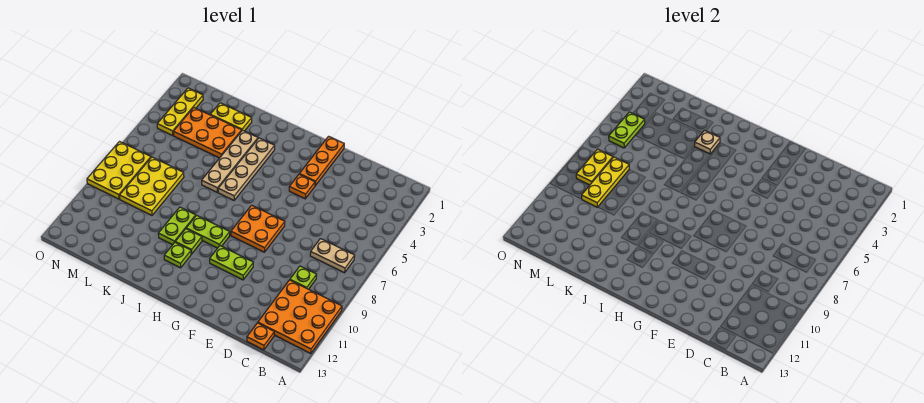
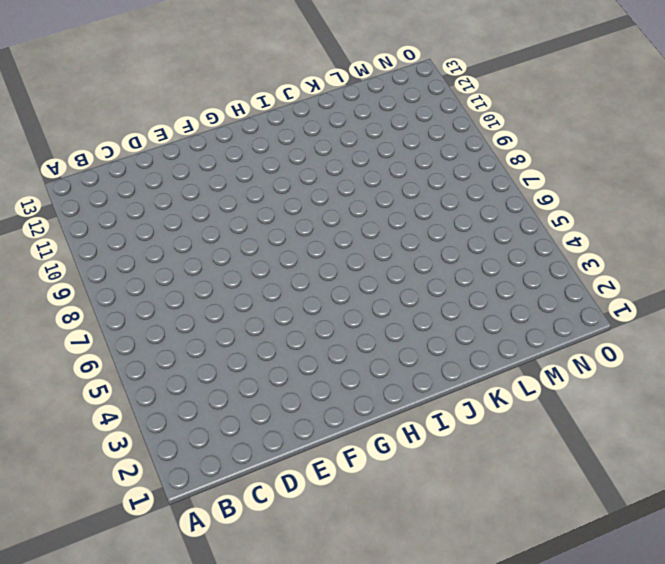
none -> orange plate A10:C12 level 1
none -> tan plate B7:C7 level 1
none -> lime plate C9 level 1

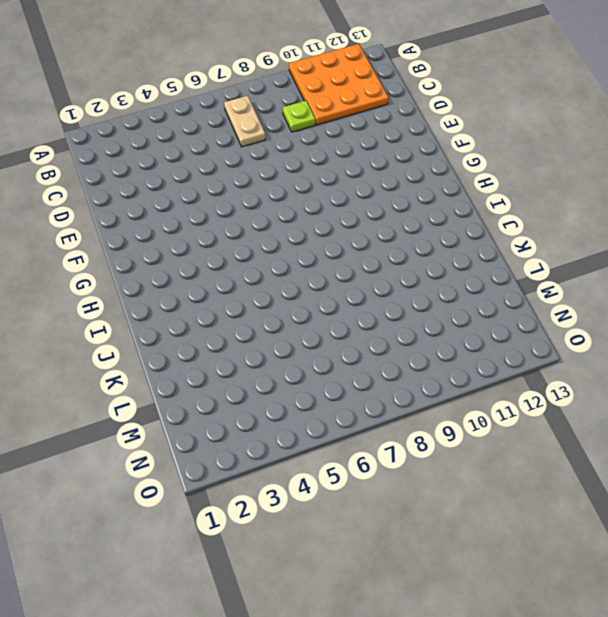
none -> orange plate C13 level 1
none -> orange plate F1:F3 level 1
none -> orange plate F4 level 1

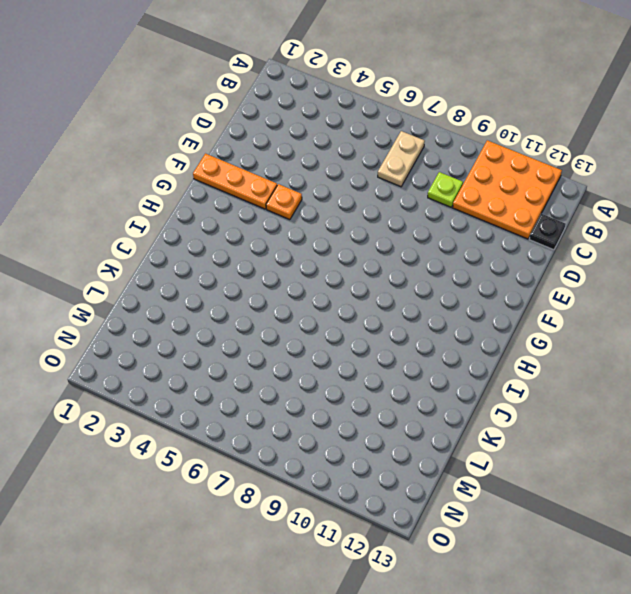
black plate C13 level 1 -> orange plate C13 level 1
none -> orange plate F7:G8 level 1
none -> lime plate F10:G10 level 1
none -> lime plate H9:I9 level 1

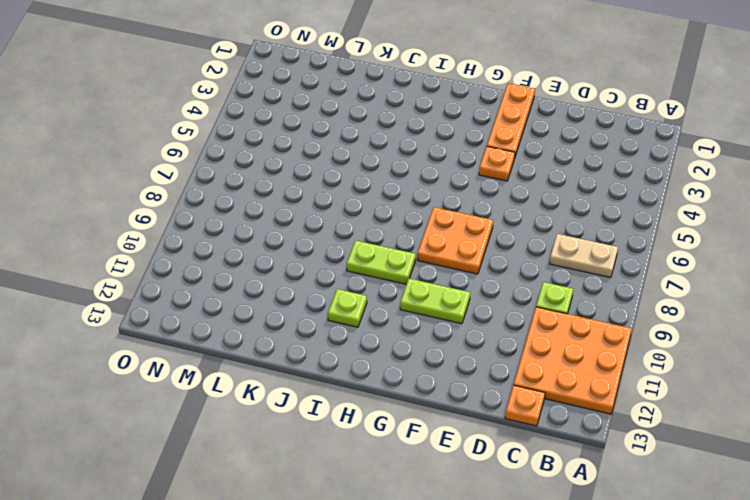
none -> tan plate I3:I6 level 1
none -> lime plate I10 level 1
none -> tan plate J3:J6 level 1

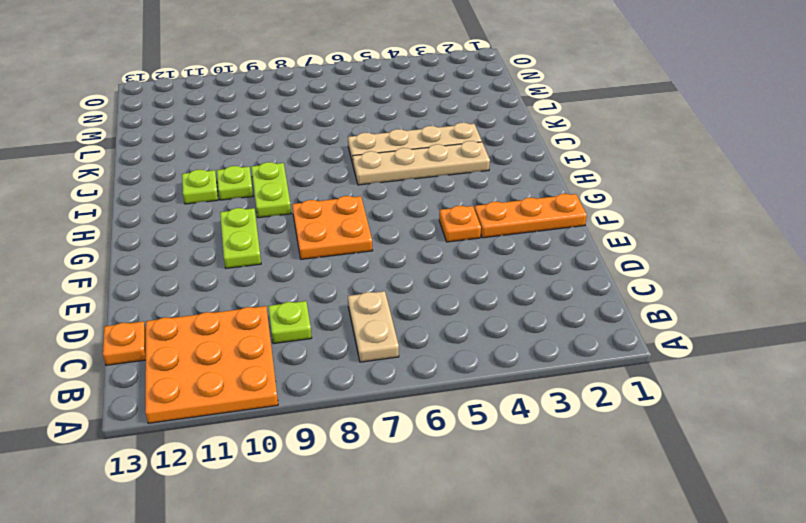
none -> lime plate J9:J10 level 1
none -> yellow plate K2:L2 level 1
none -> orange plate K3:M4 level 1

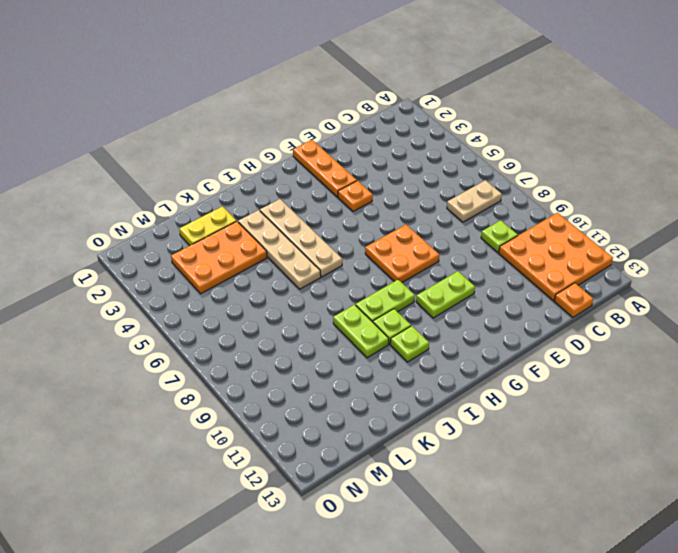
none -> yellow plate L7:M9 level 1
none -> yellow plate N2:N4 level 1
none -> yellow plate N7:O9 level 1

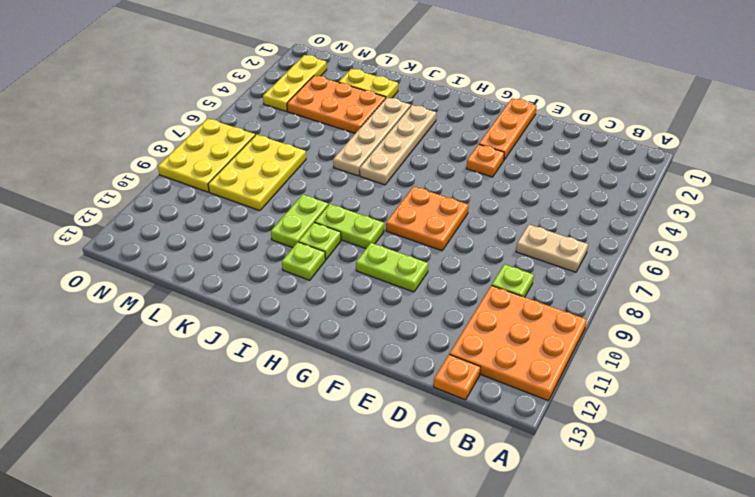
none -> tan plate J3 level 2
none -> yellow plate M7:M9 level 2
none -> lime plate N4:N5 level 2

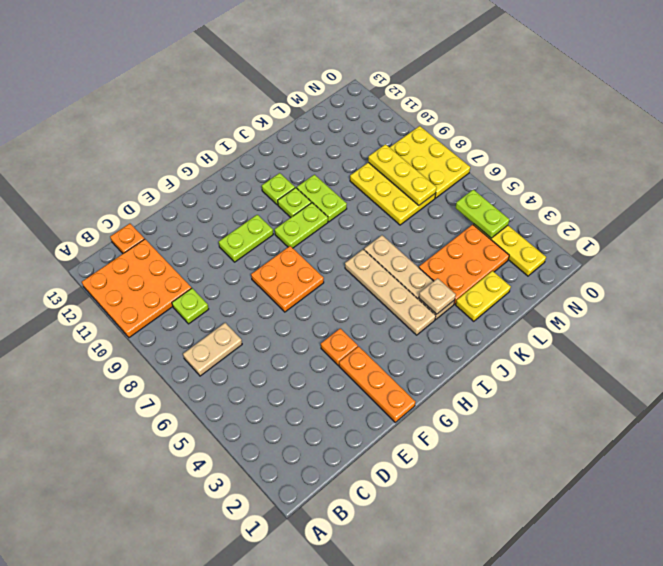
none -> yellow plate N7:N8 level 2

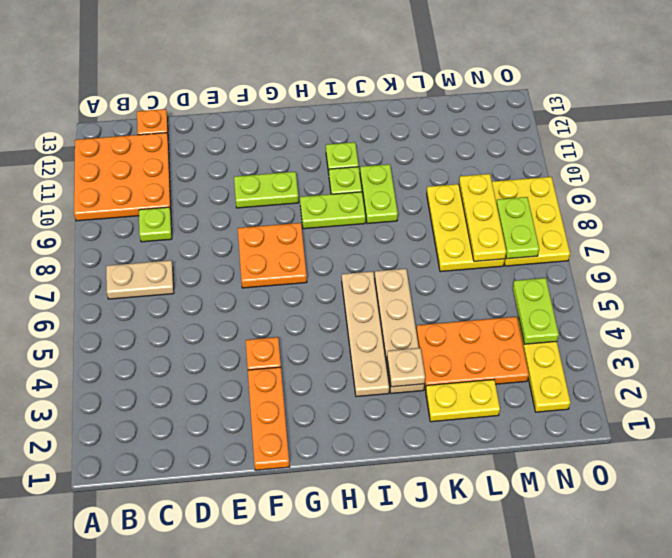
lime plate N7:N8 level 2 -> yellow plate N7:N8 level 2

